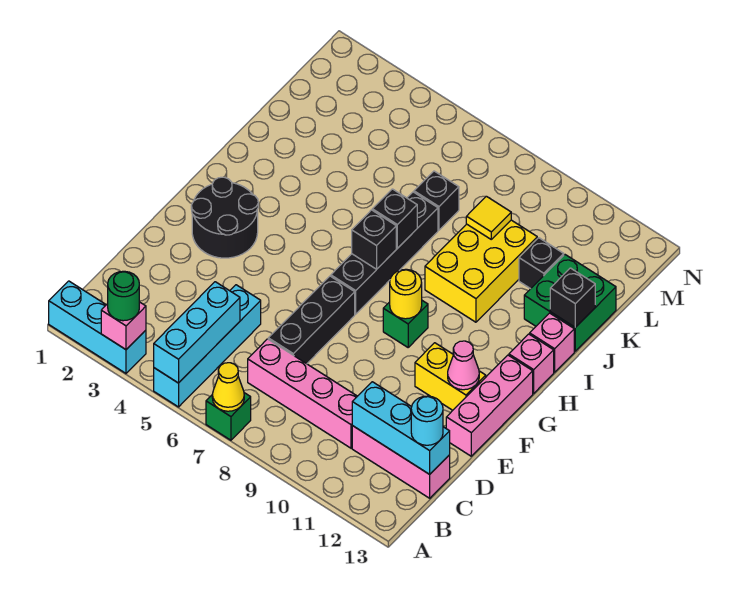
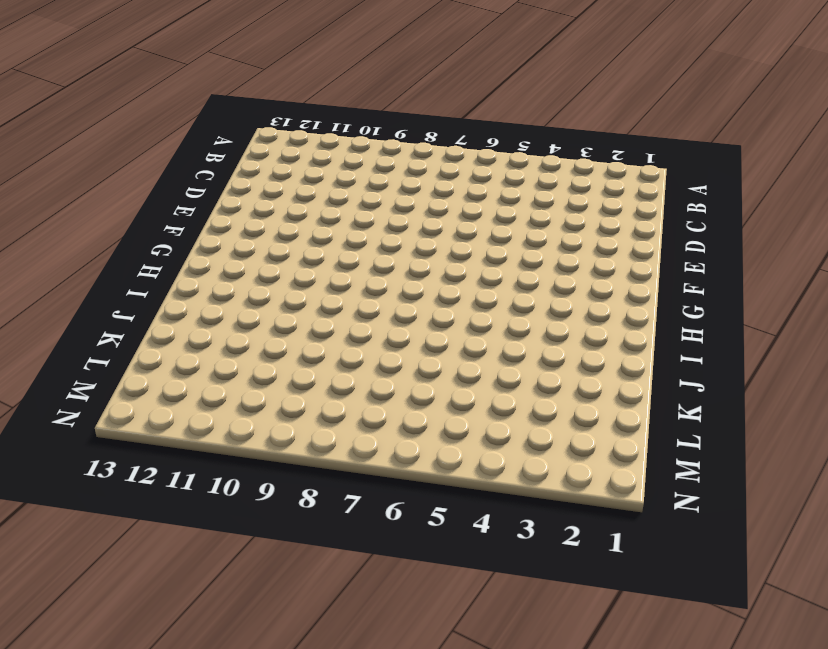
none -> cyan brick A1:A3 level 1
none -> cyan brick A5:D5 level 1
none -> green brick A7 level 1

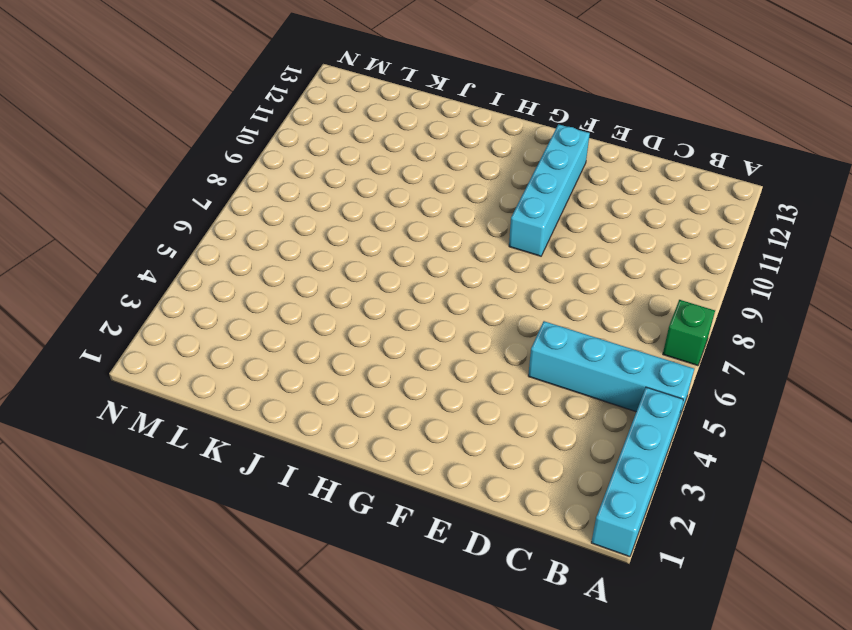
cyan brick A1:A4 level 1 -> cyan brick A1:A3 level 1
cyan brick F9:F12 level 1 -> yellow brick F11:F12 level 1
none -> pink brick C7:C10 level 1
none -> pink brick C11:C13 level 1
none -> black brick D7:F7 level 1

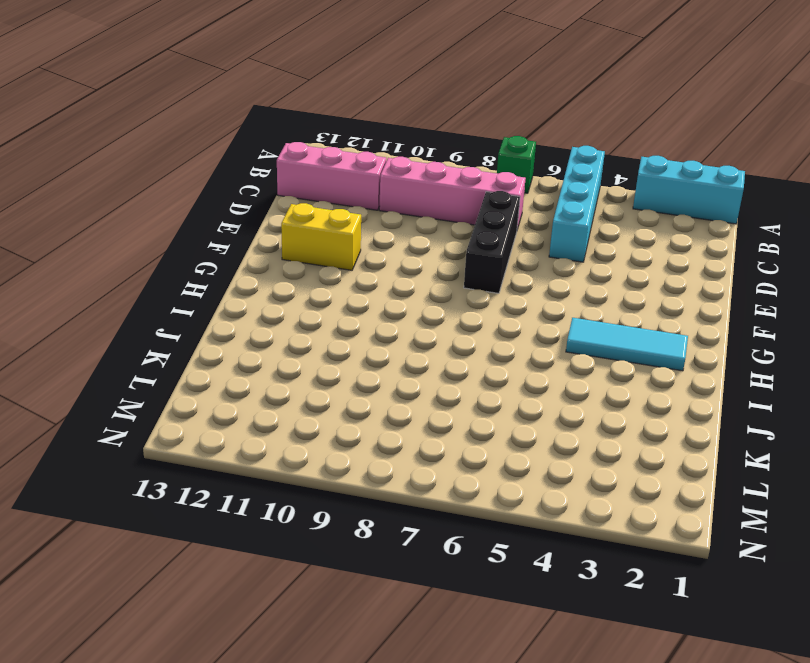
cyan tile H2:H4 level 1 -> none
none -> pink brick E13:G13 level 1
none -> black round brick F2:G3 level 1
none -> black brick G7:J7 level 1

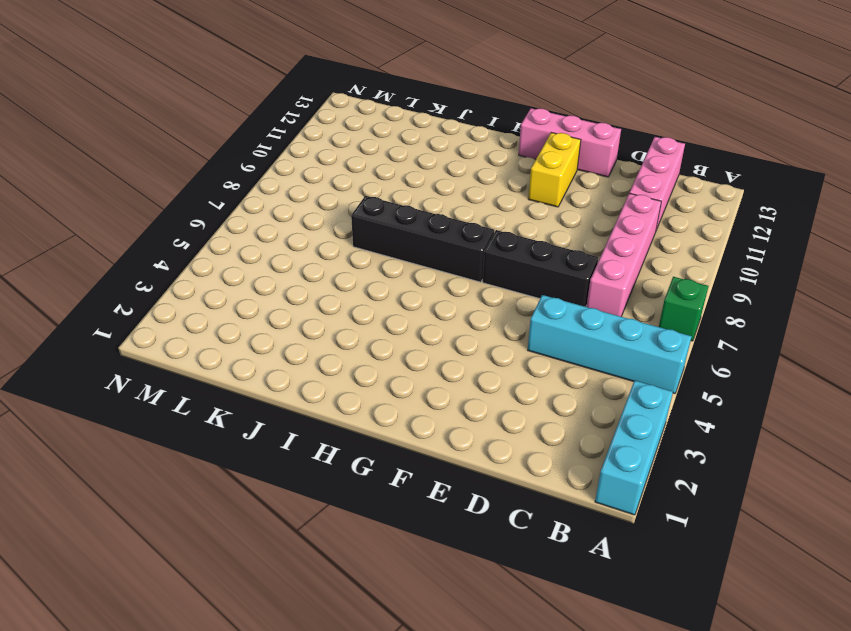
none -> black round brick F2:G3 level 1
none -> green brick G9 level 1
none -> pink brick H13 level 1

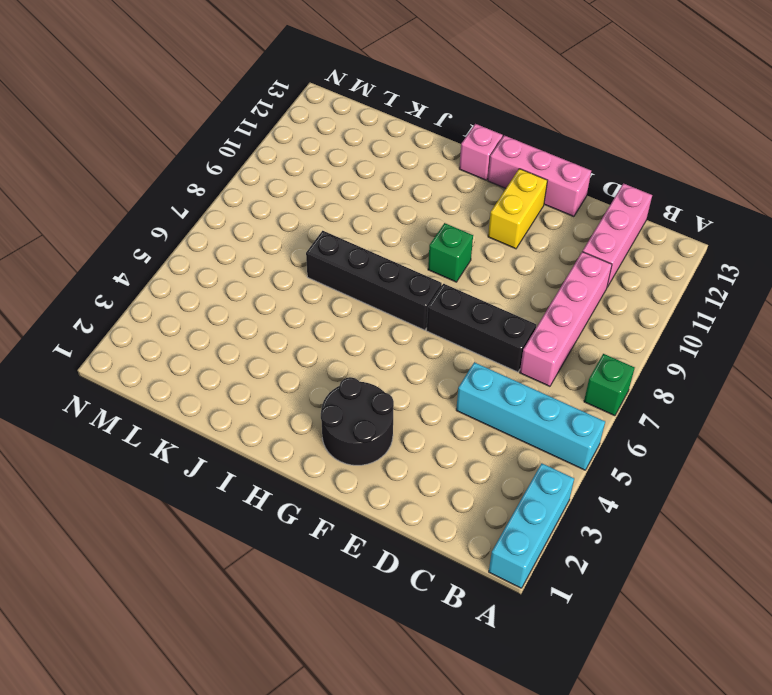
none -> yellow brick I9:K10 level 1
none -> pink brick I13 level 1
none -> green brick J12:K13 level 1

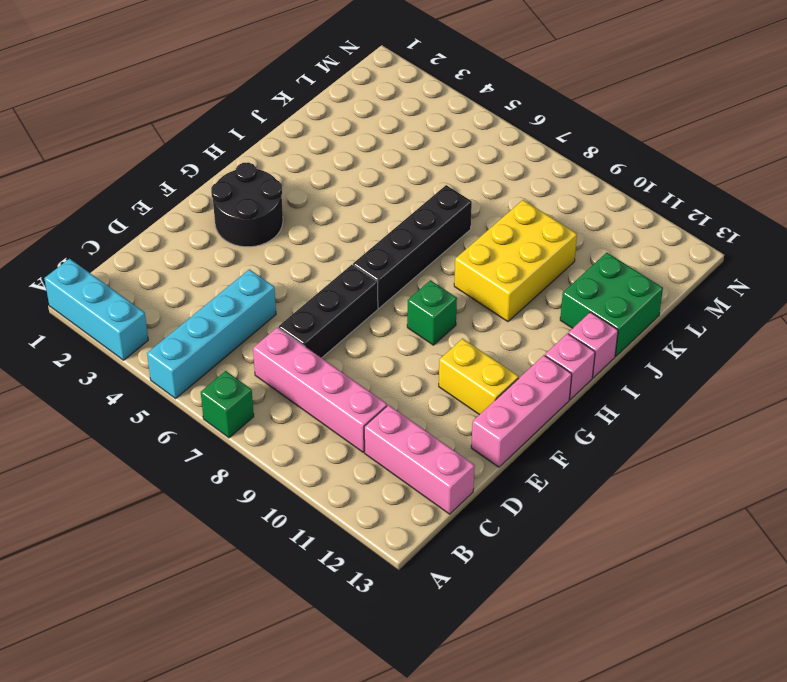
none -> black brick K7 level 1
none -> black brick K11 level 1
none -> pink brick A3 level 2

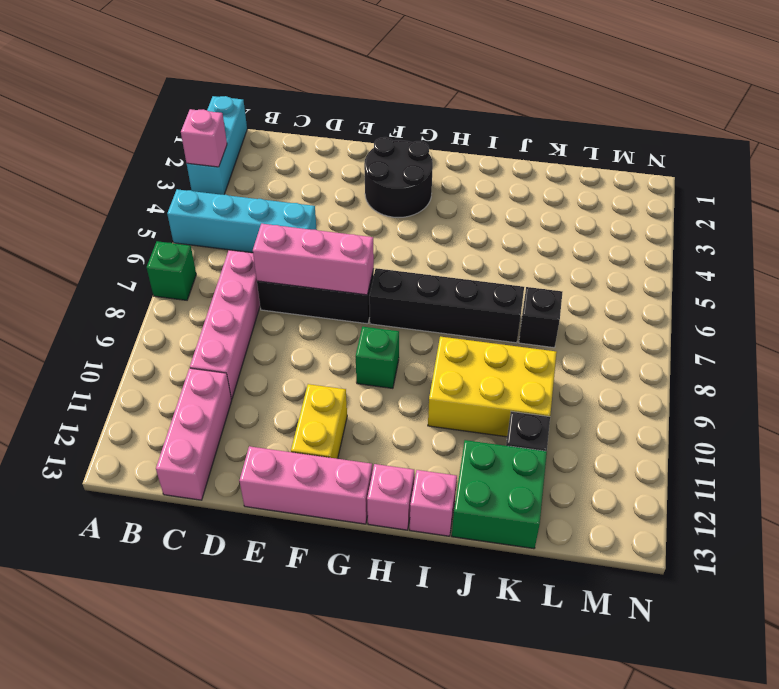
pink brick D7:F7 level 2 -> none
none -> cyan brick A5:C5 level 2
none -> yellow cone A7 level 2
none -> cyan brick C11:C13 level 2

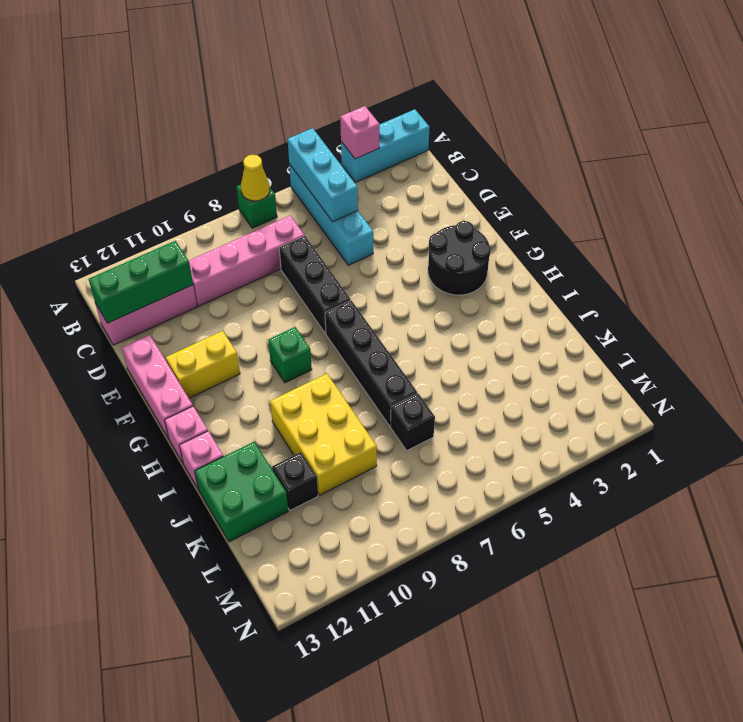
green brick C11:C13 level 2 -> cyan brick C11:C13 level 2
none -> pink cone F12 level 2
none -> yellow round brick G9 level 2
none -> black brick H7 level 2

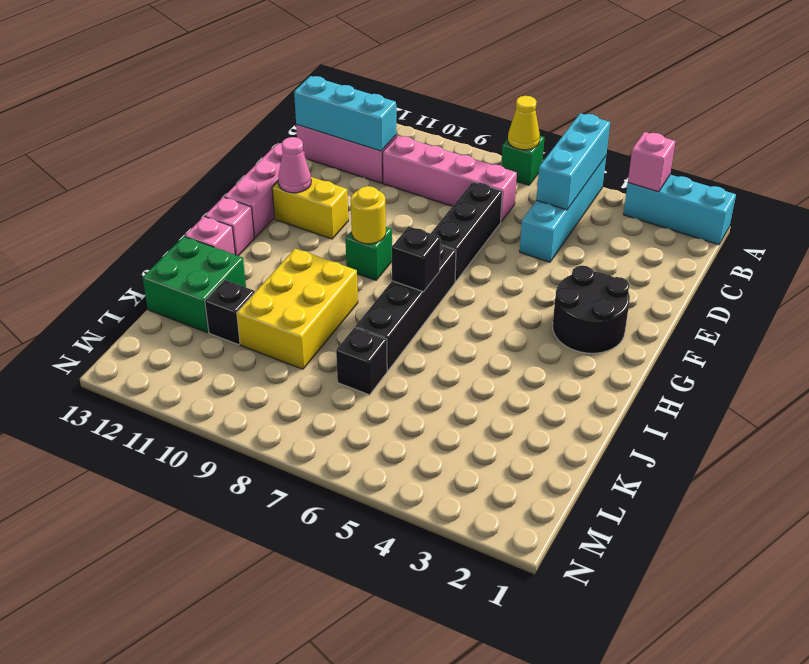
none -> black brick I7 level 2
none -> black brick J13 level 2
none -> yellow tile K9 level 2

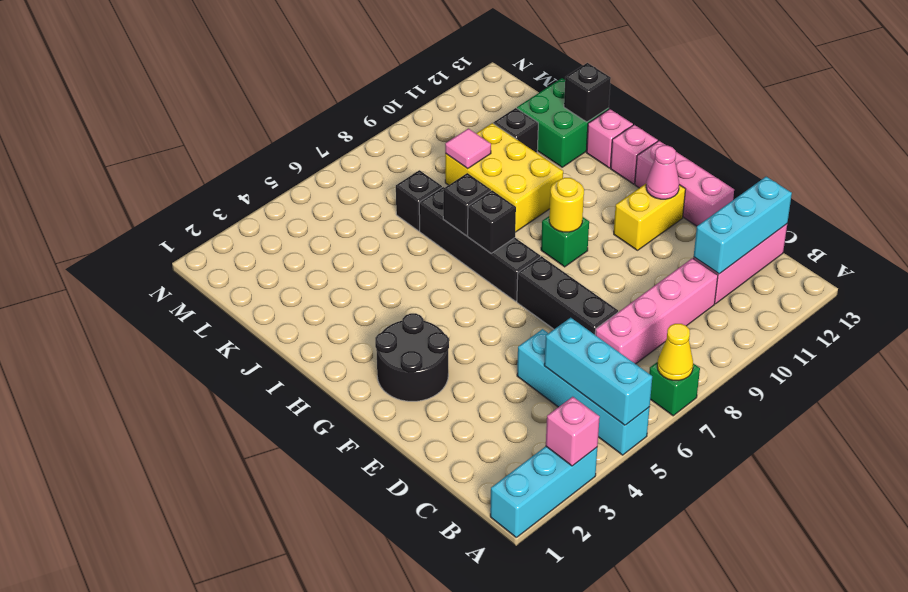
pink tile K9 level 2 -> yellow tile K9 level 2
none -> green round brick A3 level 3
none -> cyan round brick C13 level 3

